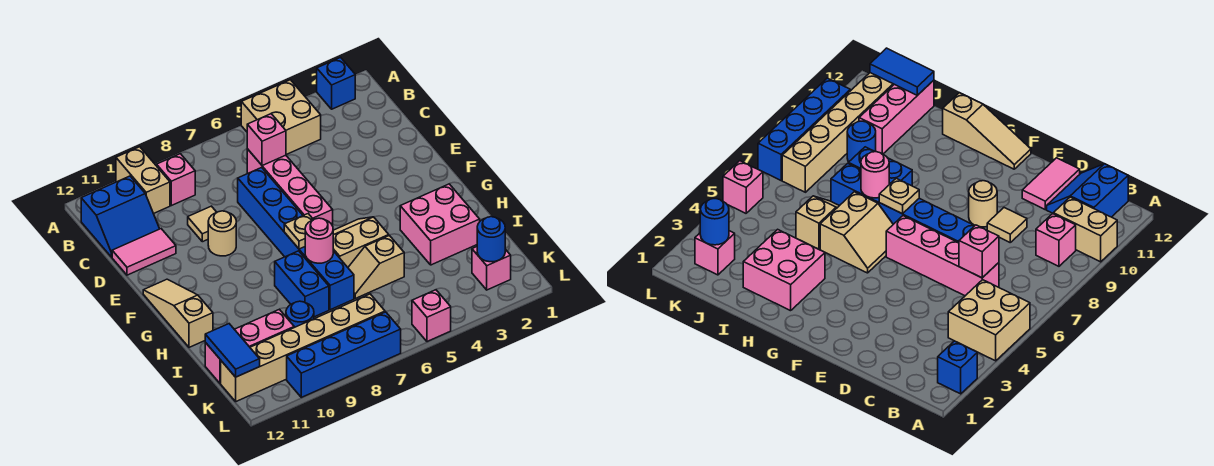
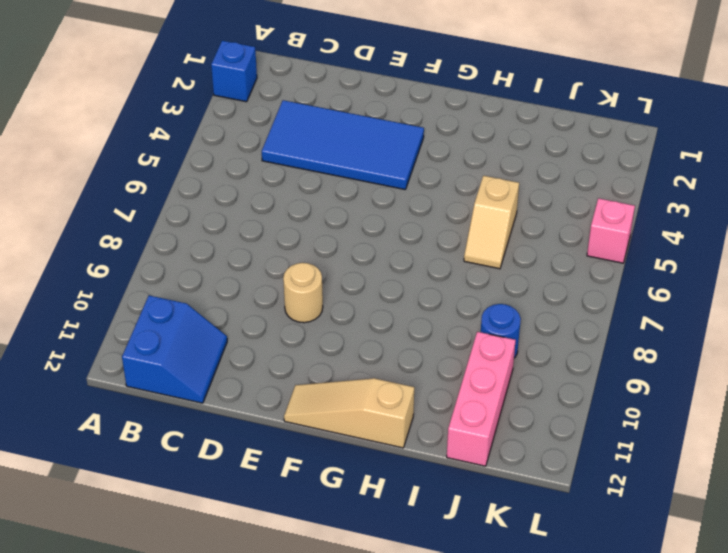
blue tile C3:F4 level 1 -> none
none -> tan brick A4:B5 level 1
none -> tan brick A10:B10 level 1
none -> pink brick B9 level 1

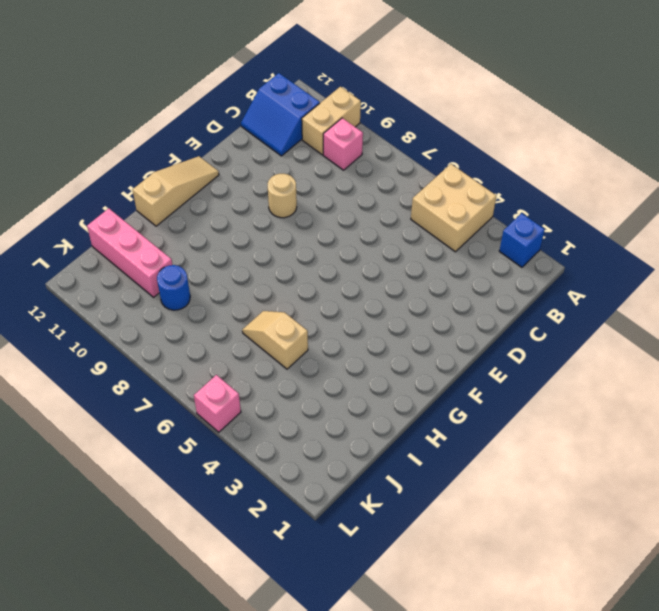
none -> pink brick C6:F6 level 1
none -> blue brick D7:I7 level 1
none -> tan tile D9 level 1

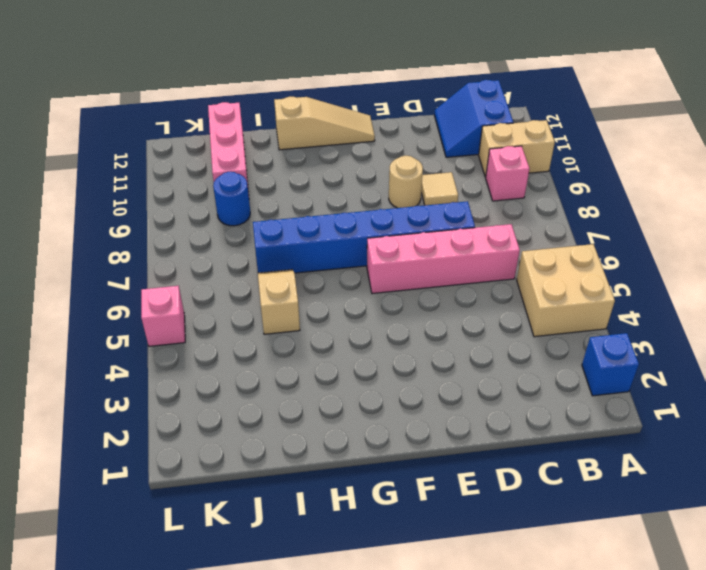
none -> pink tile D11:D12 level 1
none -> tan slope G5:H6 level 1 top H
none -> pink brick H2:I3 level 1

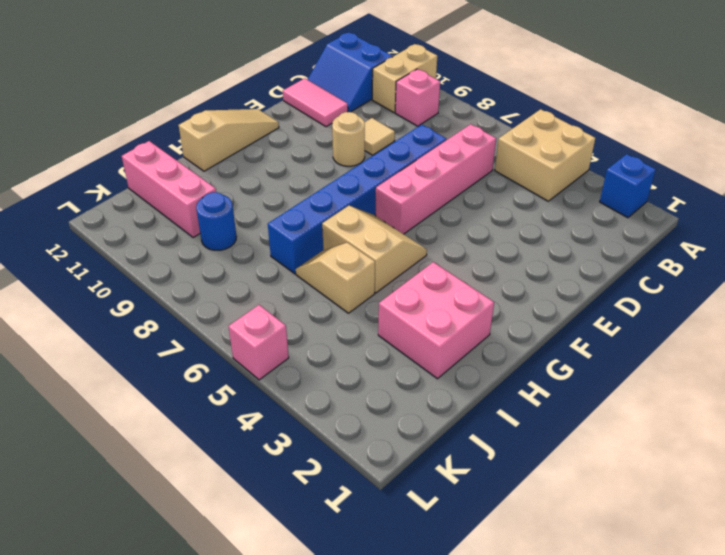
none -> blue brick H8:I8 level 1
none -> pink brick K2 level 1
none -> tan brick K7:K12 level 1

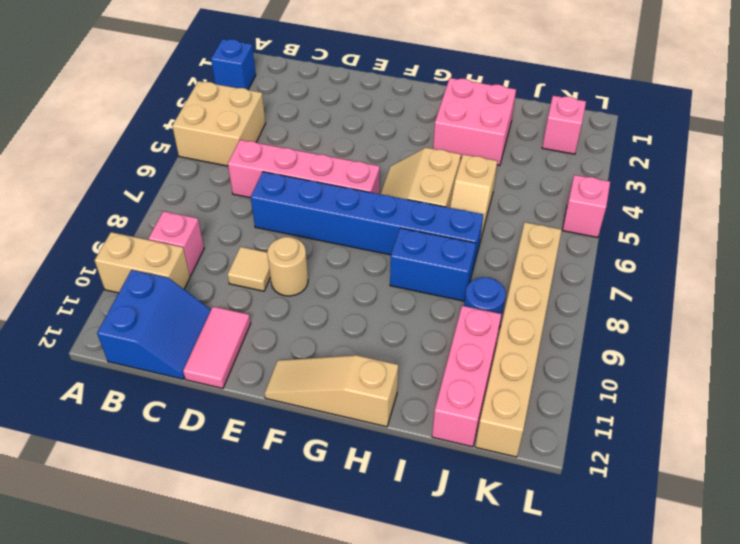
none -> blue brick L7:L10 level 1
none -> pink brick C6 level 2
none -> tan plate G7 level 2

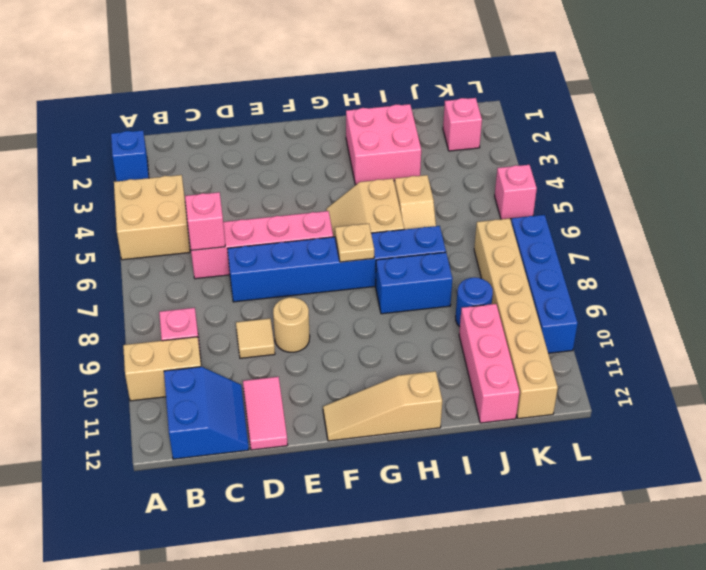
none -> pink round brick H7 level 2
none -> blue tile J12:K12 level 2
none -> blue round brick K2 level 2

